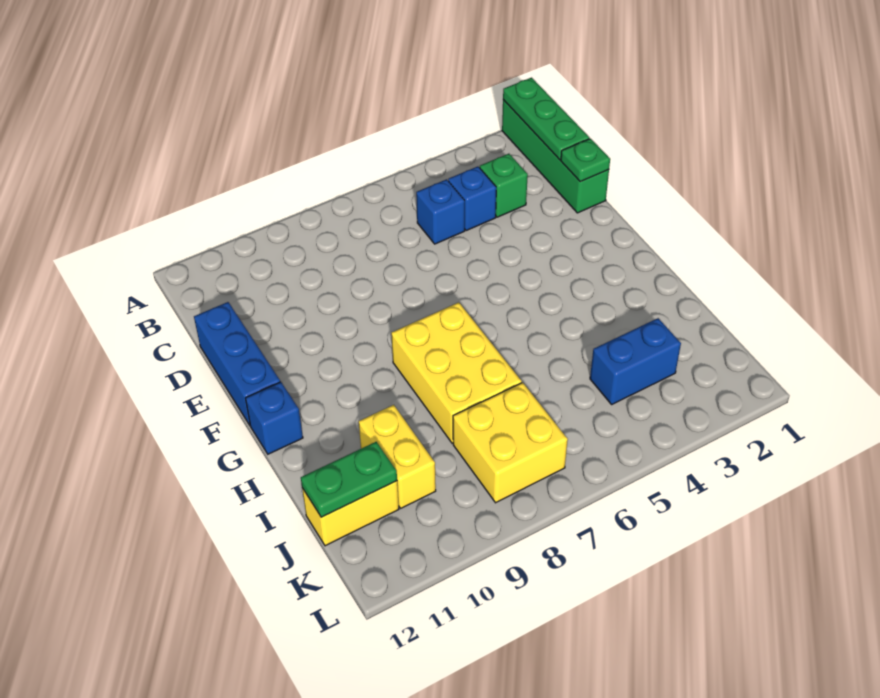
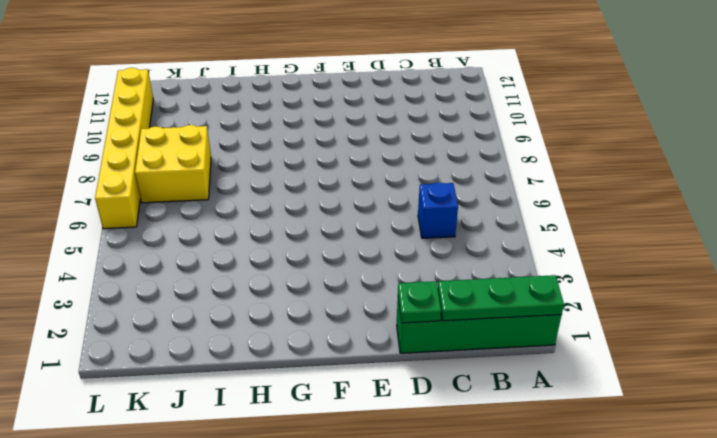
yellow brick L6:L11 level 1 -> none
none -> green brick C3 level 1
none -> blue brick C4 level 1
none -> blue brick D12:F12 level 1

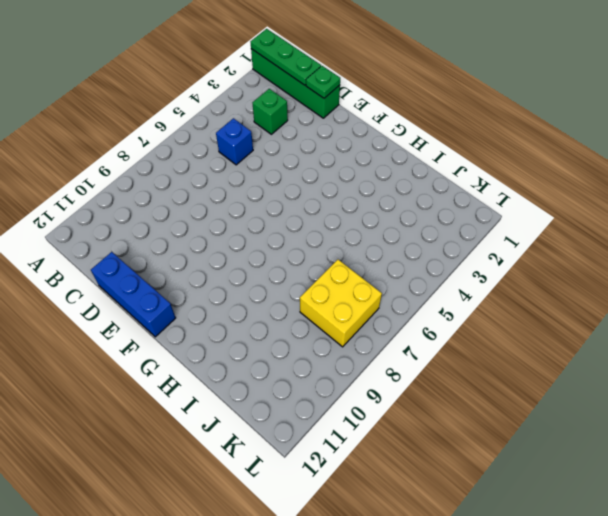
none -> blue brick C4 level 1
none -> yellow brick G7:I8 level 1
none -> blue brick G12 level 1

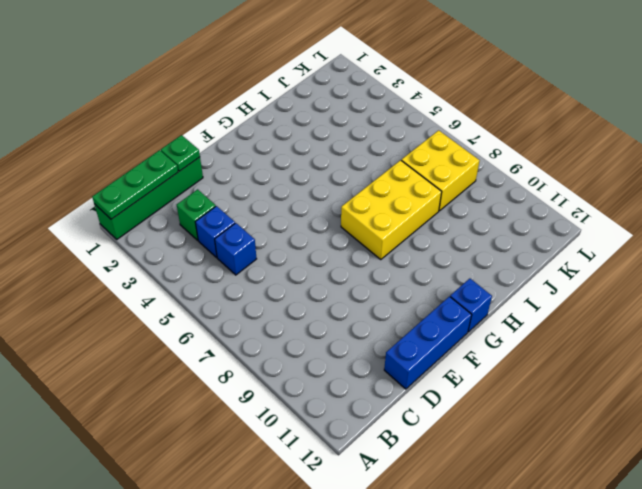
none -> yellow brick I10:J10 level 1
none -> blue brick J3:J4 level 1
none -> yellow brick J11:J12 level 1

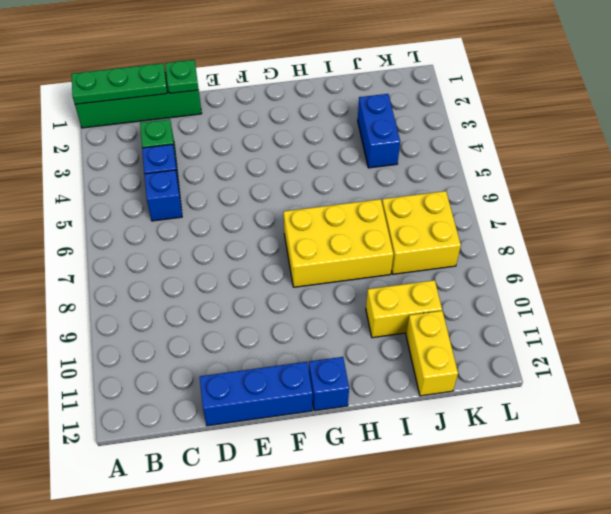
none -> green plate J11:J12 level 2

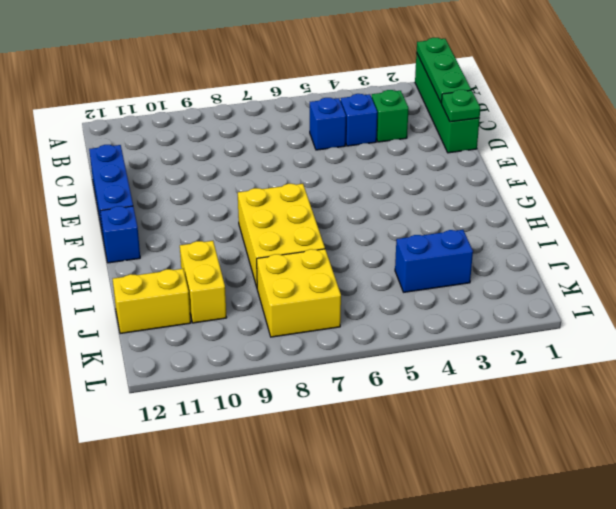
none -> green plate J11:J12 level 2

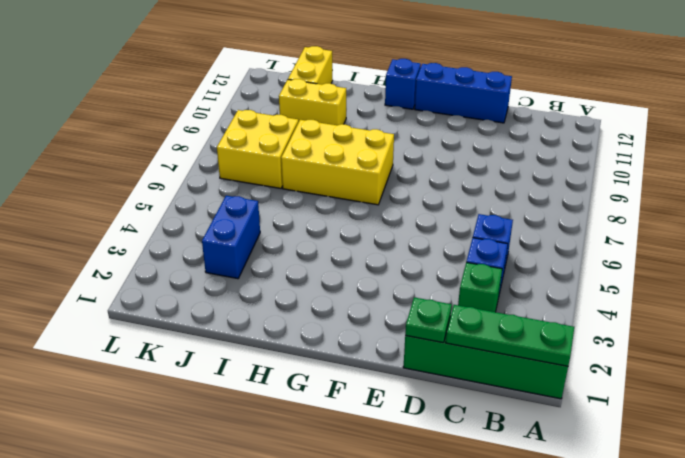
none -> green plate J11:J12 level 2

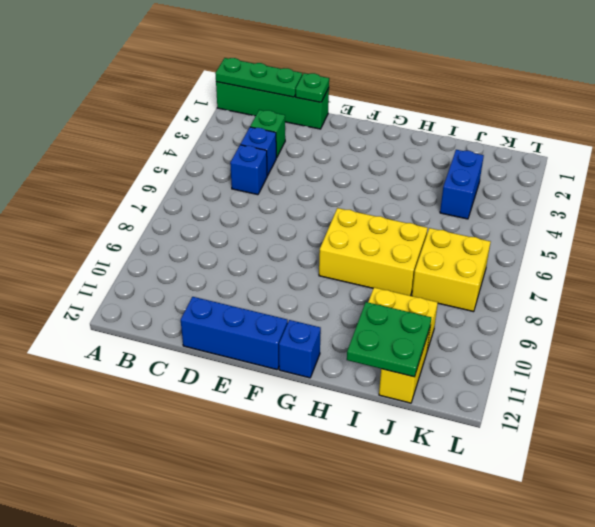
green plate I11:J12 level 2 -> green plate J11:J12 level 2

